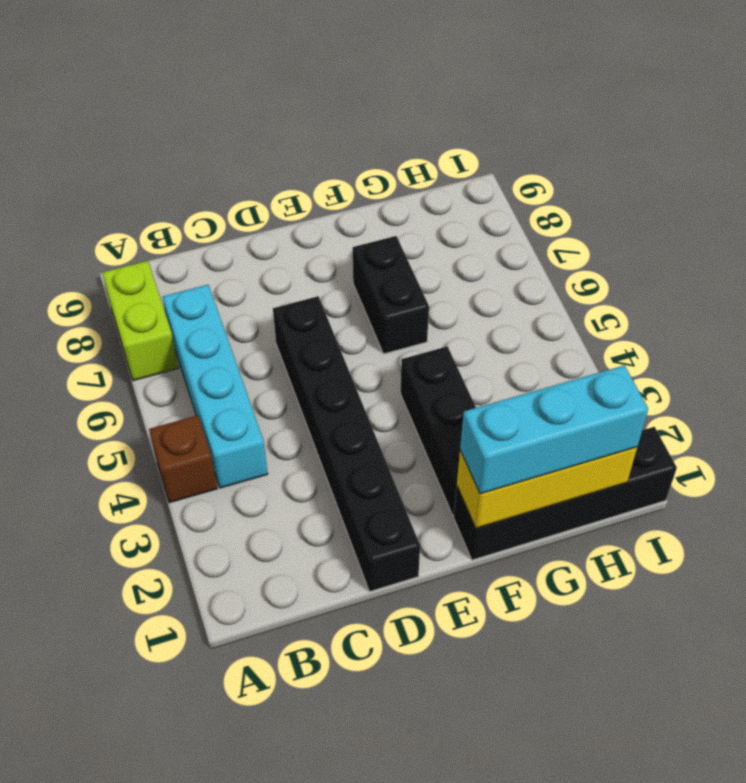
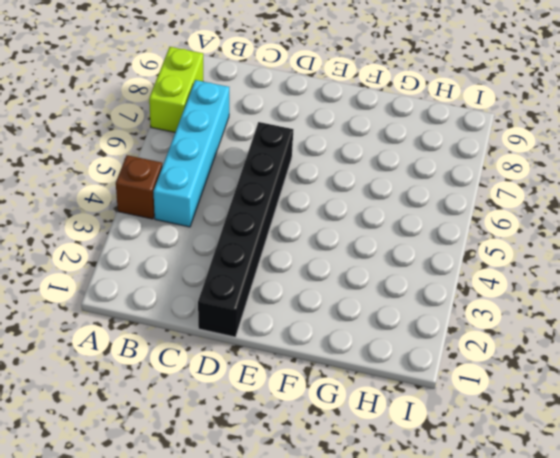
none -> black brick F1:I1 level 1
none -> black brick F2:F4 level 1

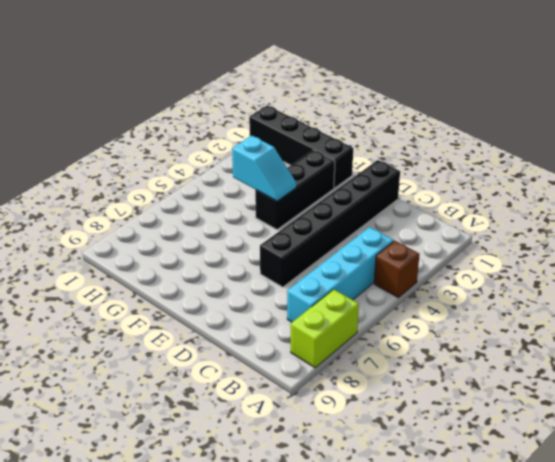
cyan slope F4:G4 level 2 top G -> none
none -> black brick F6:F7 level 1
none -> yellow brick F1:H1 level 2

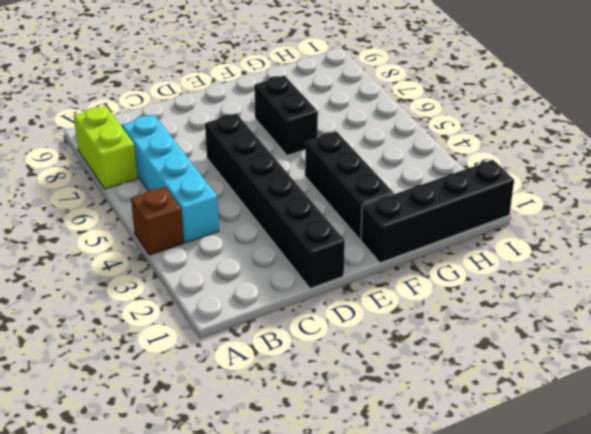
none -> yellow brick F1:H1 level 2
none -> cyan brick F1:H1 level 3

